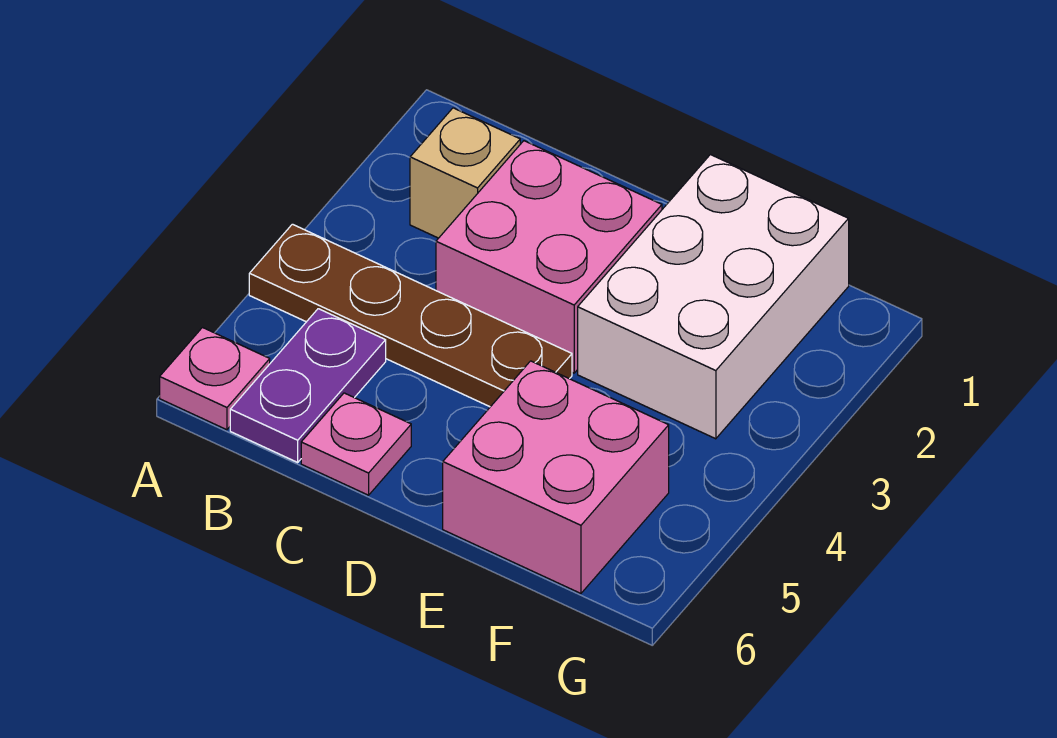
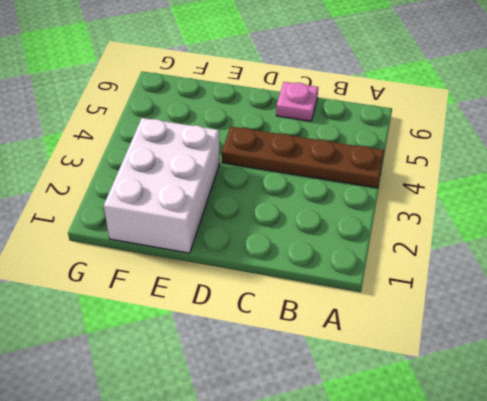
none -> pink plate A6 level 1
none -> tan brick B2 level 1

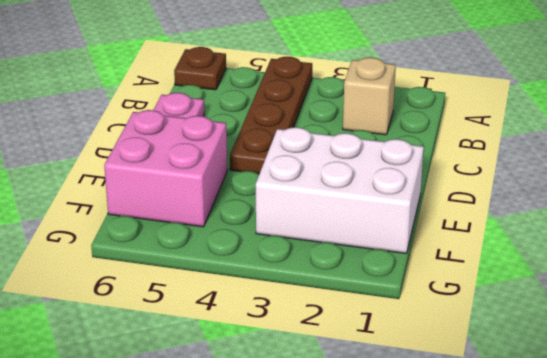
brown plate A6 level 1 -> pink plate A6 level 1
none -> purple plate B5:B6 level 1
none -> pink brick C2:D3 level 1

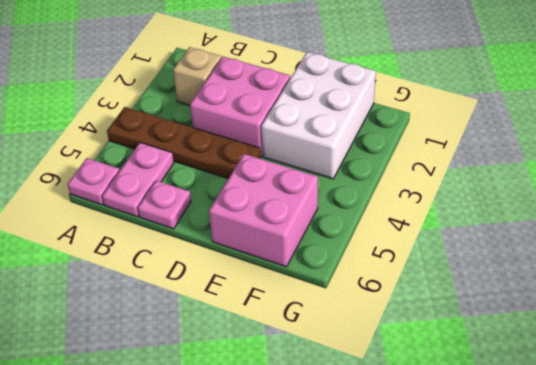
pink plate B5:B6 level 1 -> purple plate B5:B6 level 1

